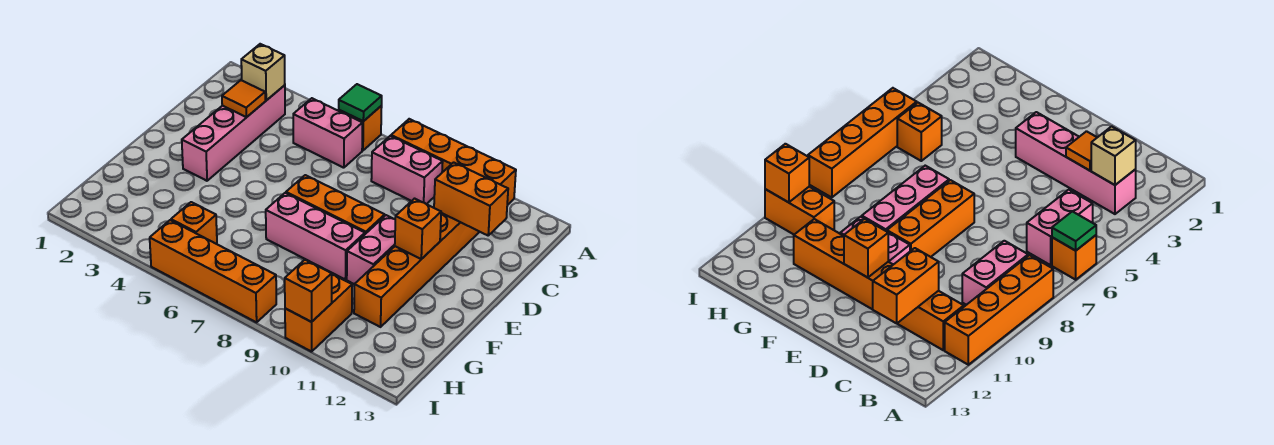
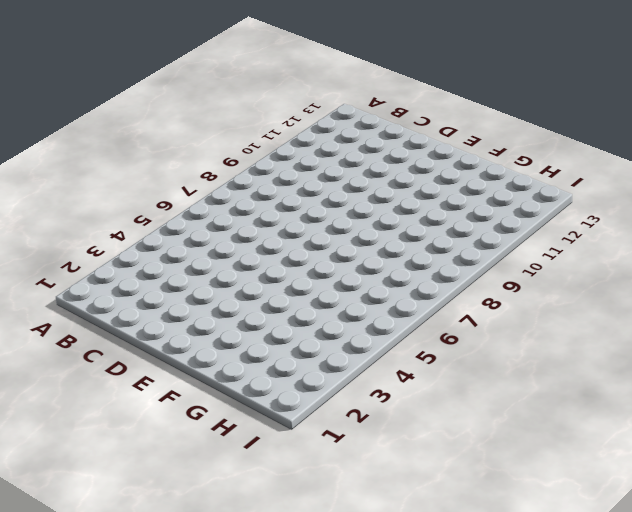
none -> orange brick A6 level 1
none -> orange brick A8:A11 level 1
none -> pink brick B3:E3 level 1

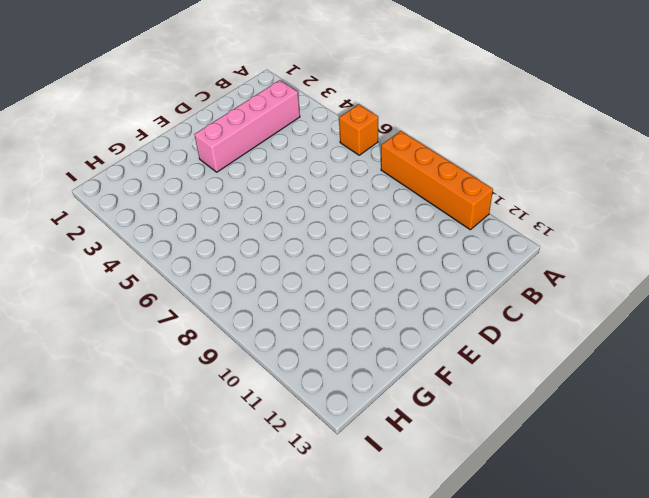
none -> pink brick B5:B6 level 1
none -> pink brick B8:B9 level 1
none -> orange brick B11:G11 level 1

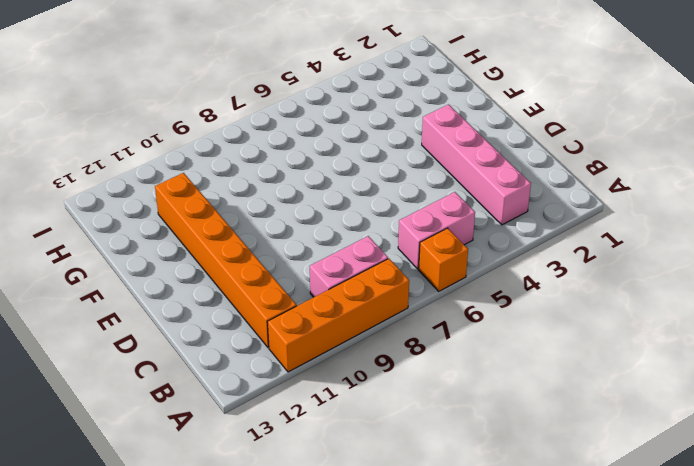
none -> orange brick E7:E9 level 1
none -> pink brick E10:F10 level 1
none -> pink brick F7:F9 level 1

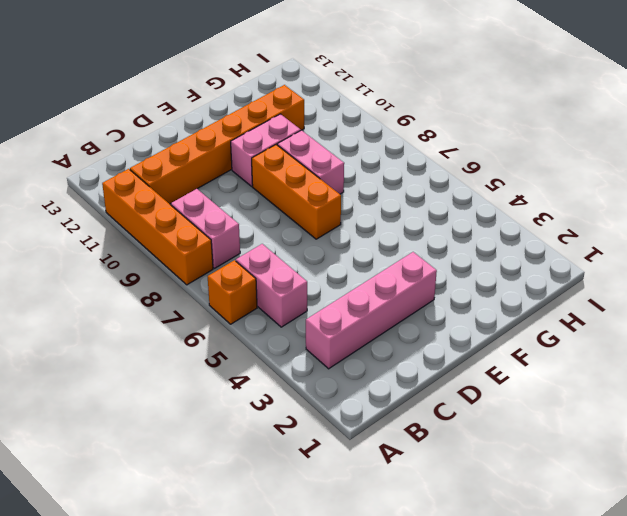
pink brick F8:F9 level 1 -> pink brick F7:F9 level 1
none -> orange brick H5 level 1
none -> orange brick H10:I10 level 1
none -> orange brick I5:I8 level 1

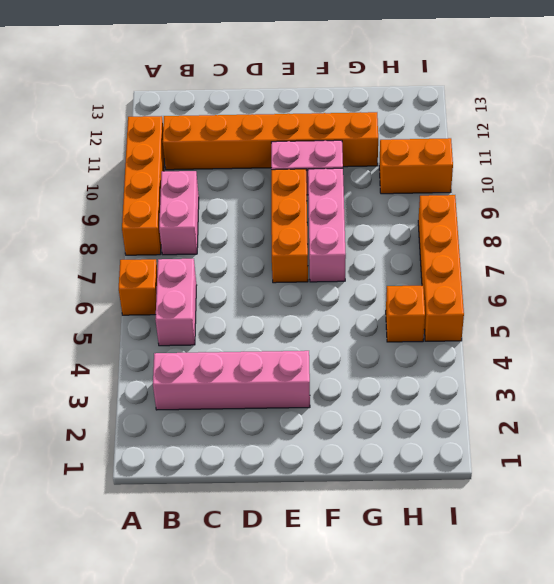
none -> green tile A6 level 2
none -> tan brick B3 level 2
none -> orange tile C3 level 2

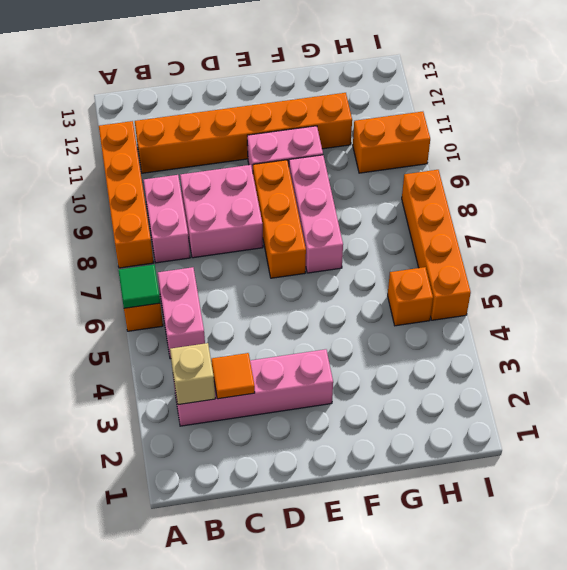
pink brick C8:D9 level 1 -> none
none -> orange brick C11:C12 level 2
none -> orange brick E11 level 2
none -> orange brick I10 level 2

